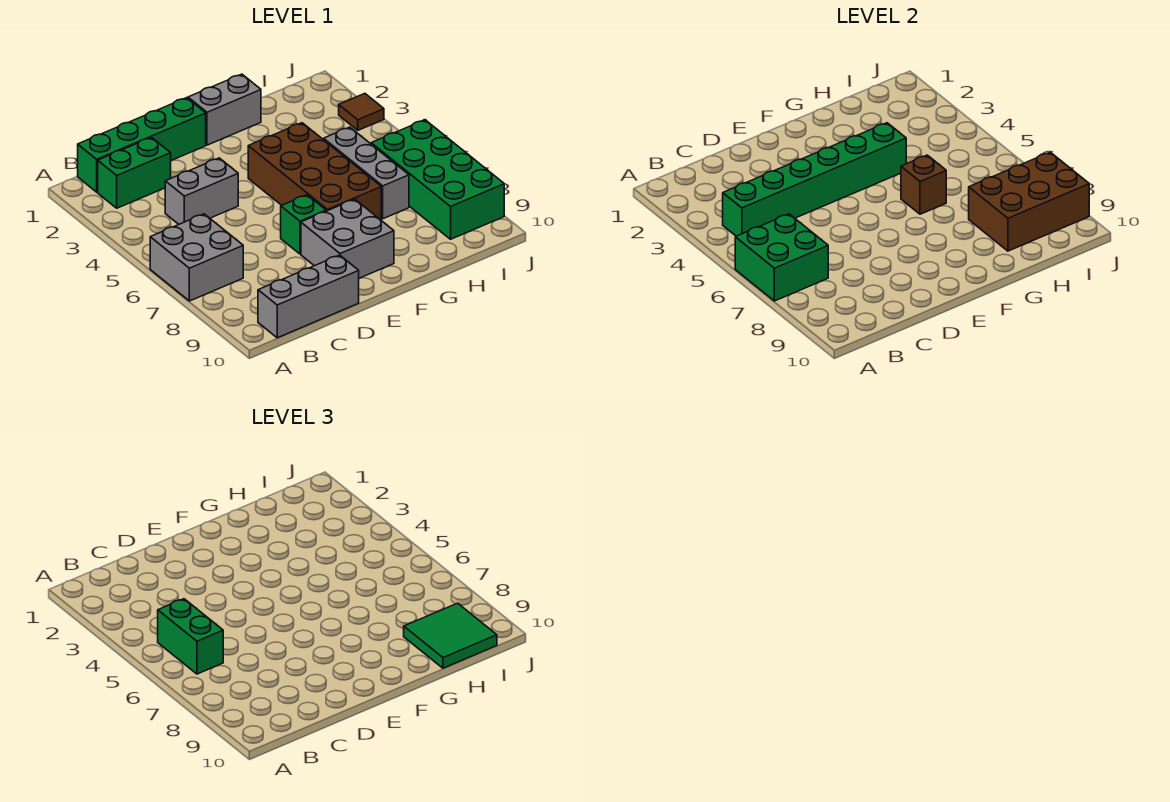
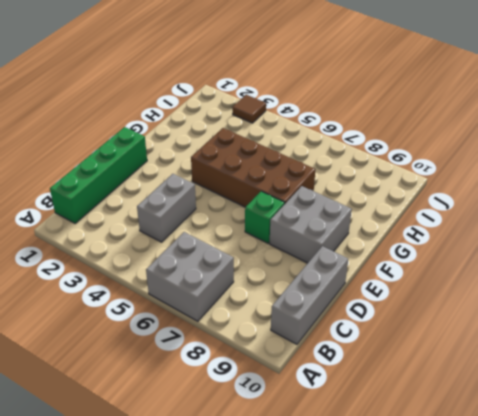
none -> green brick B2:C2 level 1
none -> grey brick F1:G1 level 1
none -> grey brick H5:H7 level 1

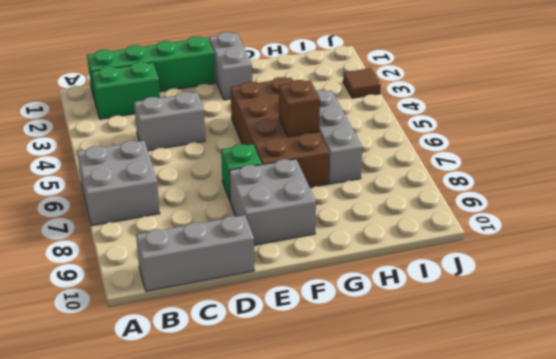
grey brick F1:F2 level 1 -> grey brick F1:G1 level 1
none -> green brick I6:J9 level 1
none -> green brick A6:B7 level 2
none -> green brick B4:G4 level 2

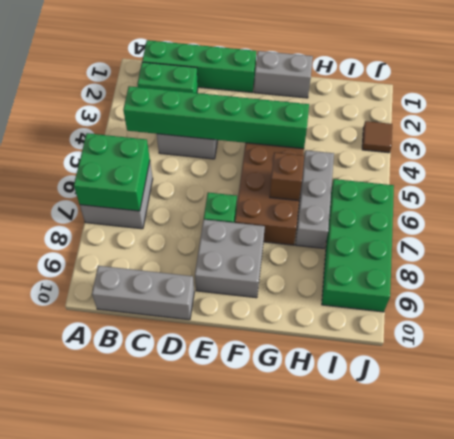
none -> brown brick H8:J9 level 2
none -> green brick B5:B6 level 3
none -> green tile H9:I10 level 3

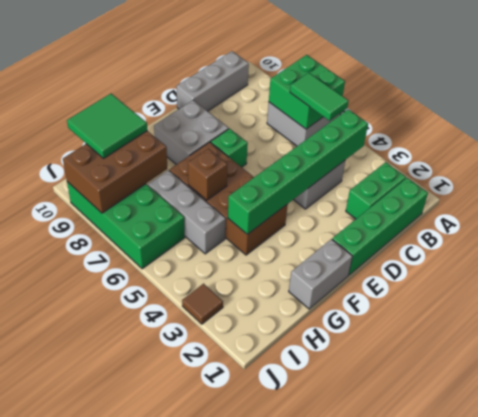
green tile B5:B6 level 3 -> green brick B5:B6 level 3

